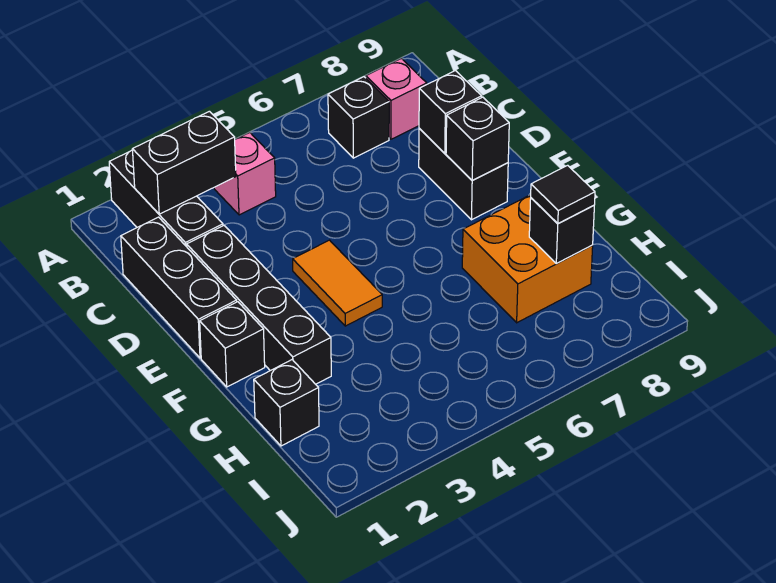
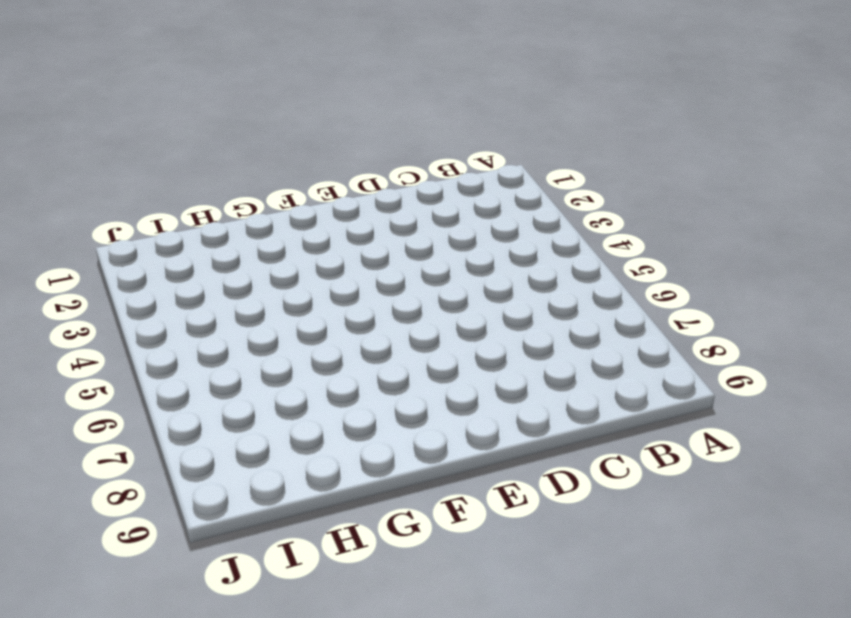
none -> black brick A2:C2 level 1
none -> pink brick B4 level 1
none -> black brick B7 level 1

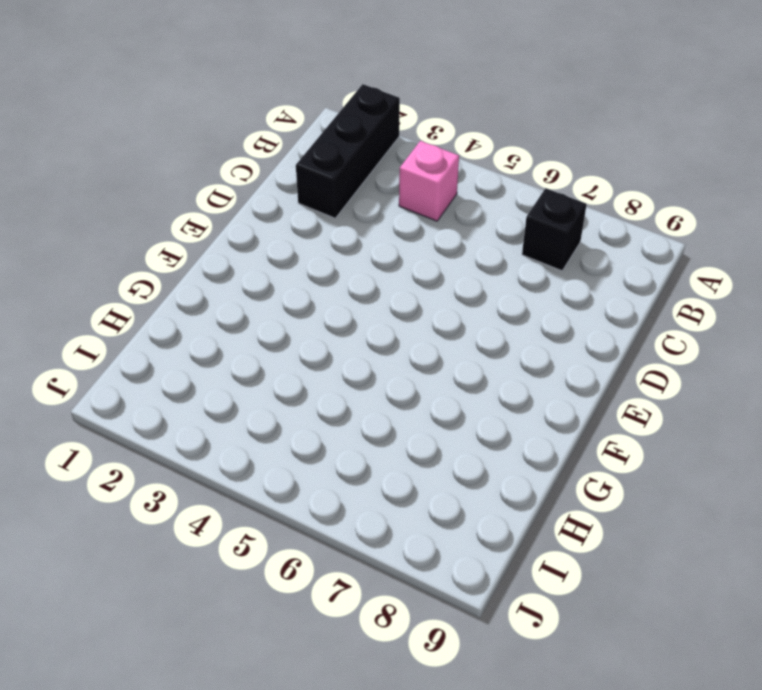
none -> pink brick B8 level 1
none -> black brick C1:E1 level 1
none -> black brick D2:G2 level 1

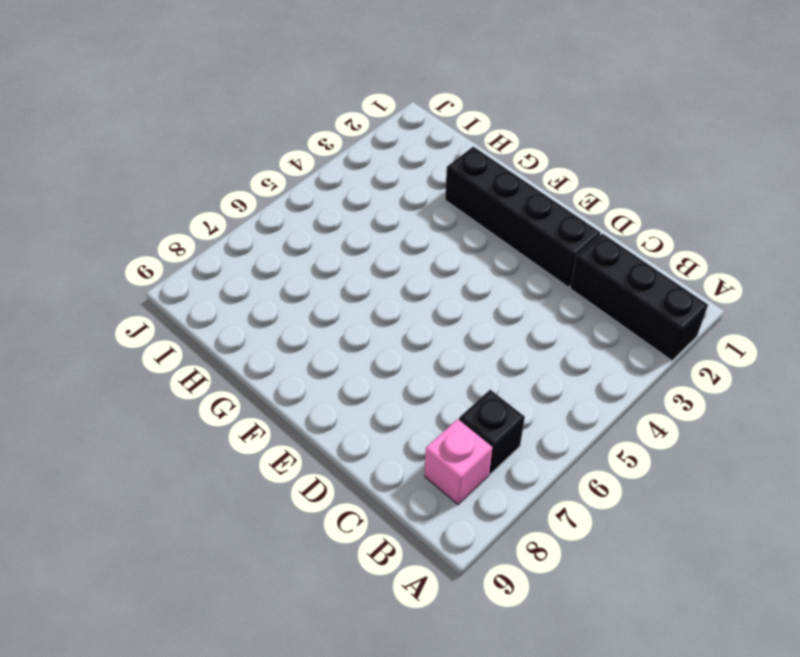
none -> pink brick B4 level 1
none -> black brick C1:E1 level 1
none -> black brick D8:E8 level 1

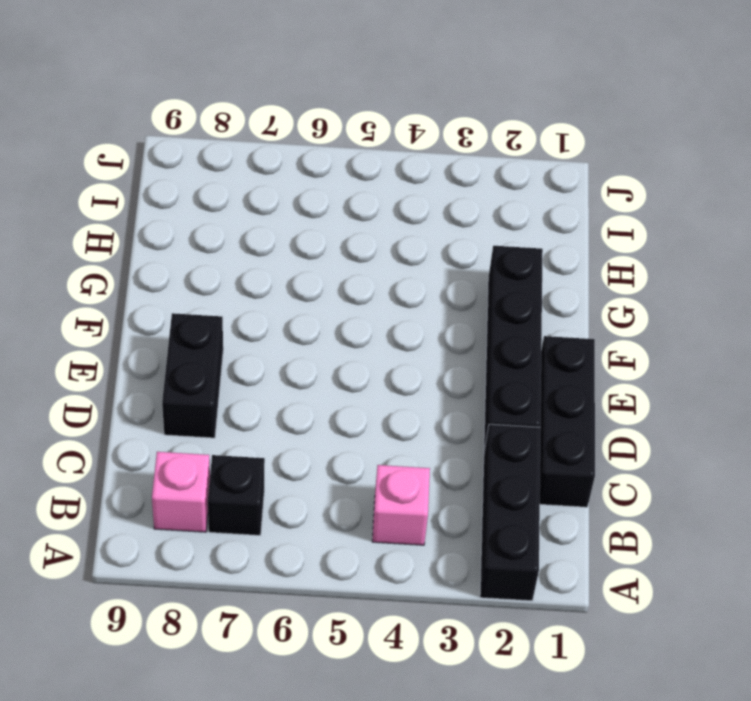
none -> orange tile E4:F4 level 1
none -> black brick F1 level 1
none -> orange brick G7:H8 level 1

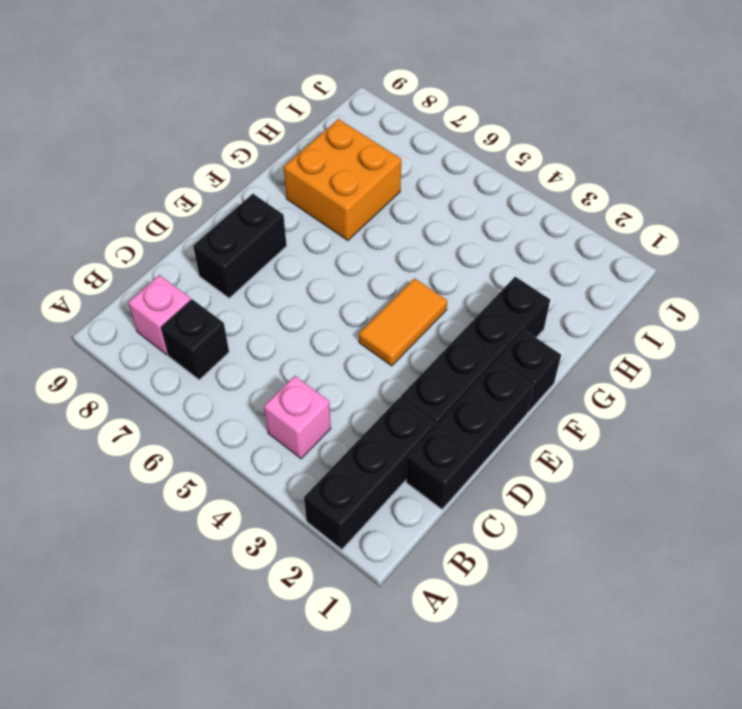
none -> black brick H1 level 1
none -> black brick B2:B3 level 2
none -> black brick D8 level 2

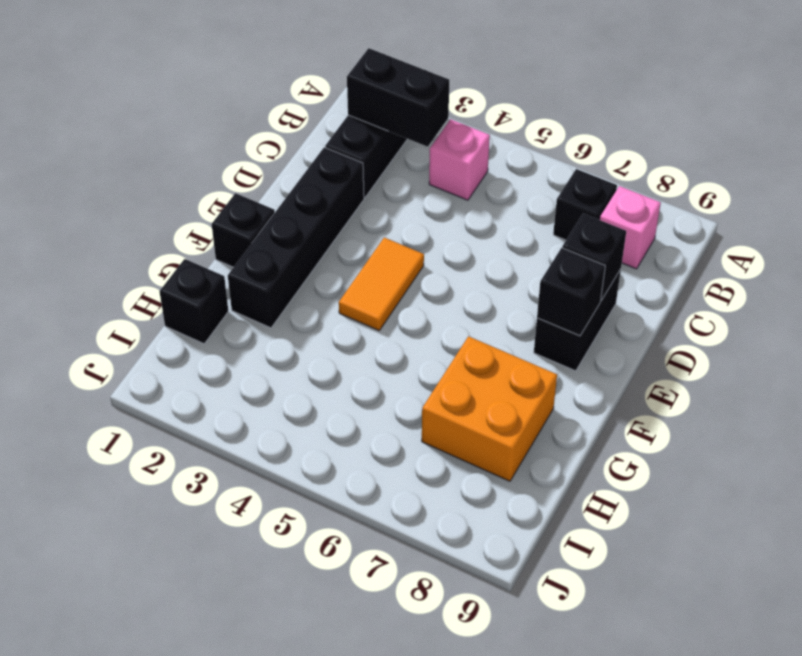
none -> black brick C1:E1 level 1
none -> black brick H8 level 2
none -> black tile H8 level 3

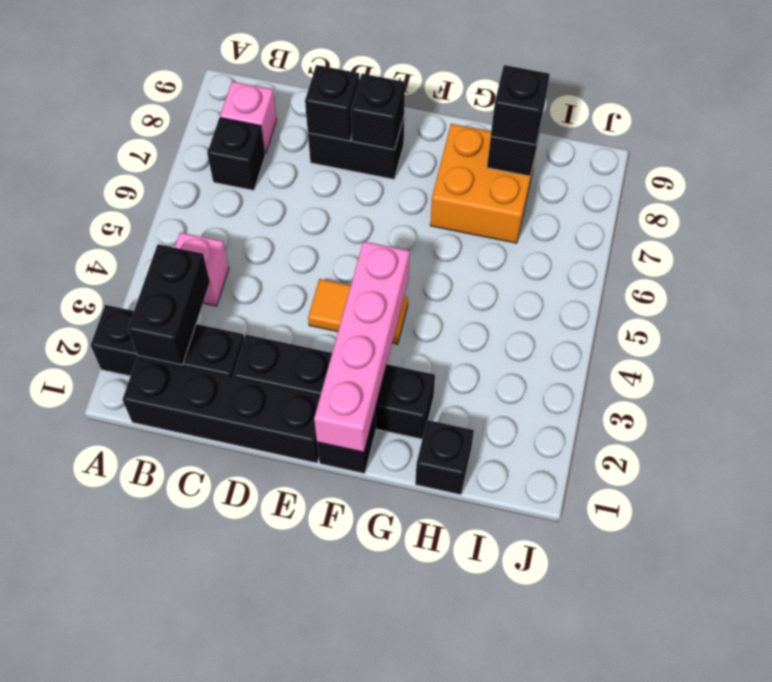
black brick B1:E1 level 1 -> black brick C1:E1 level 1
pink brick F1:F4 level 2 -> none
black brick H8 level 3 -> black tile H8 level 3

